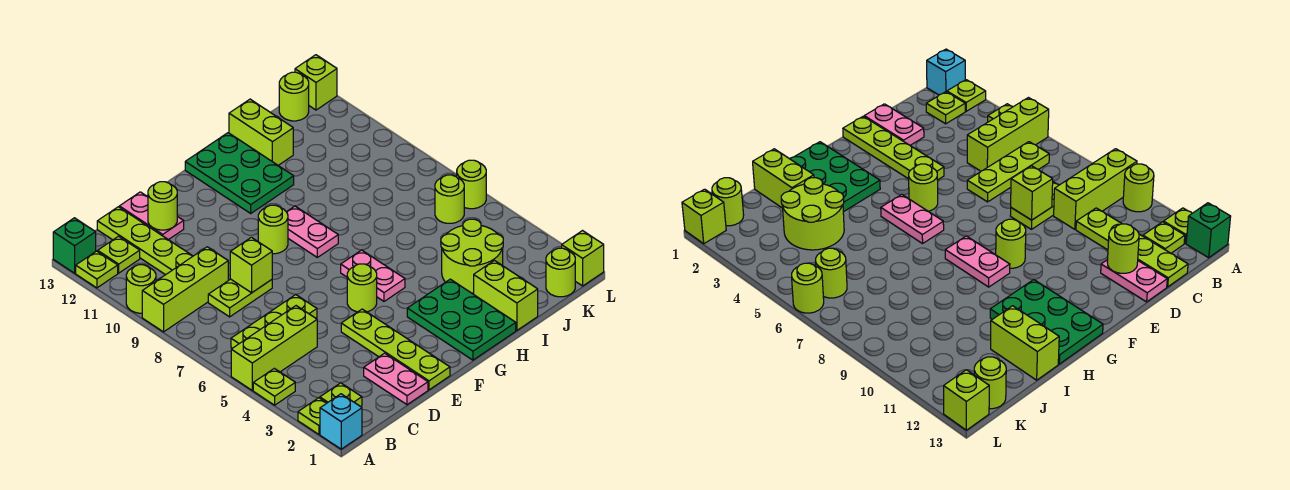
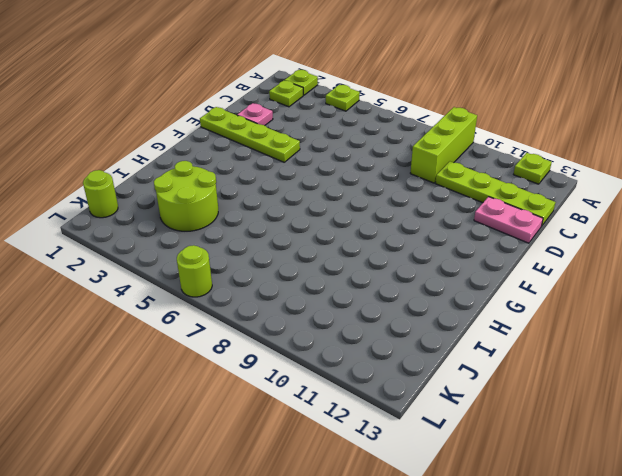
pink plate D2 level 1 -> pink plate D1:D2 level 1
none -> cyan brick A1 level 1
none -> lime brick A5:C5 level 1
none -> lime round brick A10 level 1
none -> green brick A13 level 1

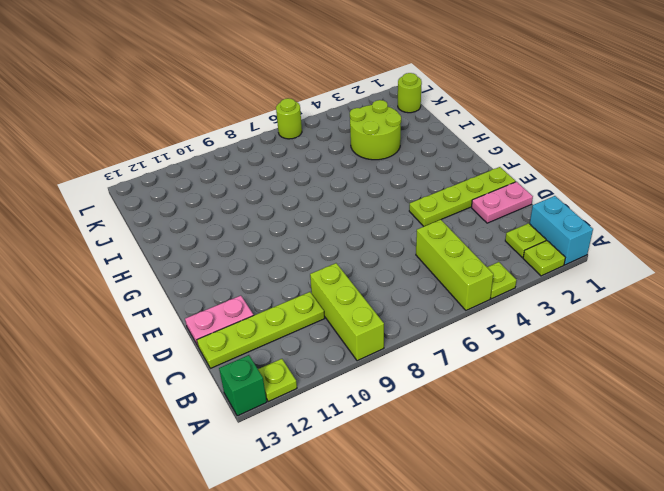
cyan brick A1:B1 level 1 -> cyan brick A1 level 1
none -> lime round brick A10 level 1
none -> lime plate B6:D6 level 1
none -> lime plate B12 level 1
none -> lime plate C8:D8 level 1

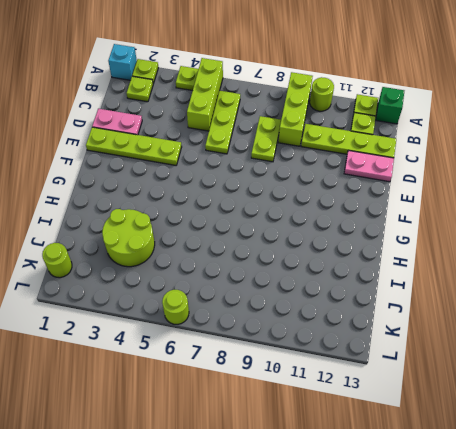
none -> lime round brick F5 level 1
none -> lime round brick F9 level 1
none -> green plate G1:H3 level 1
none -> pink plate G5:G6 level 1

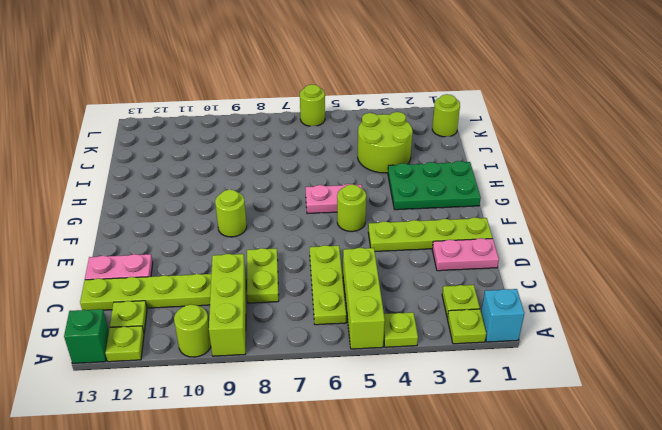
none -> pink plate G8:G9 level 1
none -> green plate G11:H13 level 1
none -> lime brick I1:I2 level 1
none -> lime brick I12:I13 level 1

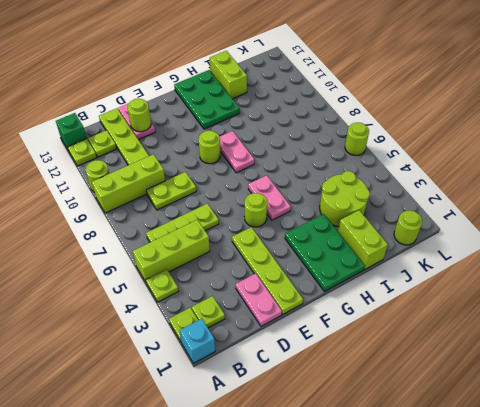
none -> lime round brick K6 level 1
none -> lime round brick K13 level 1
none -> lime brick L1 level 1
none -> lime brick L13 level 1

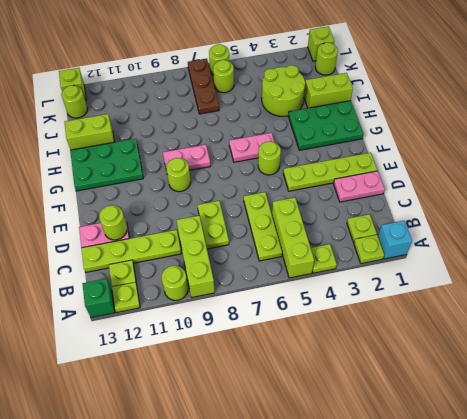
brown plate J7:L7 level 1 -> none
none -> lime brick D8 level 2

